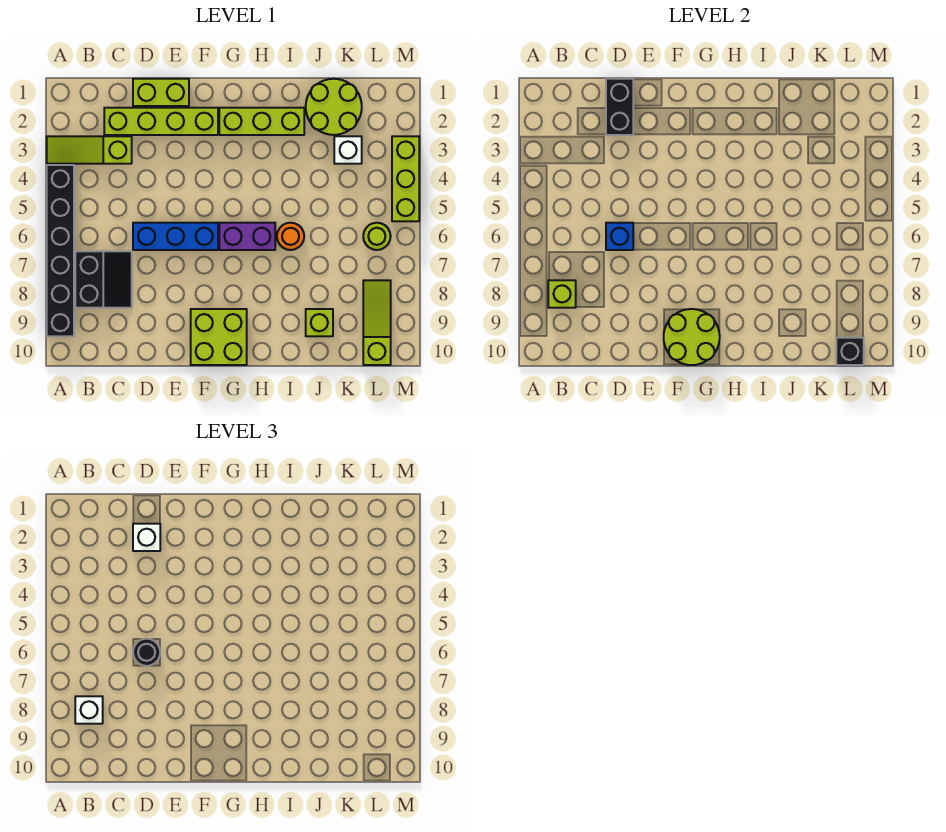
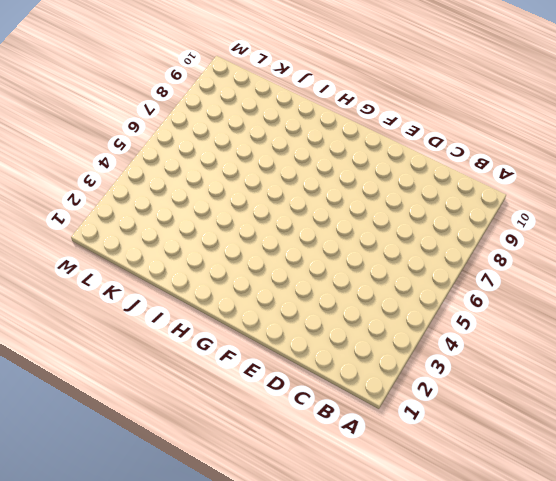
none -> lime slope A3:C3 level 1 top C
none -> black brick A4:A9 level 1
none -> black slope B7:C8 level 1 top B

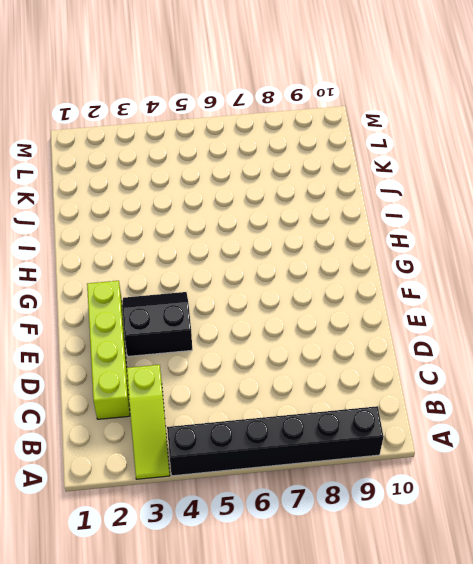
black slope E3:F4 level 1 top E -> black slope B7:C8 level 1 top B
none -> lime brick D1:E1 level 1
none -> blue brick D6:F6 level 1
none -> lime brick F9:G10 level 1

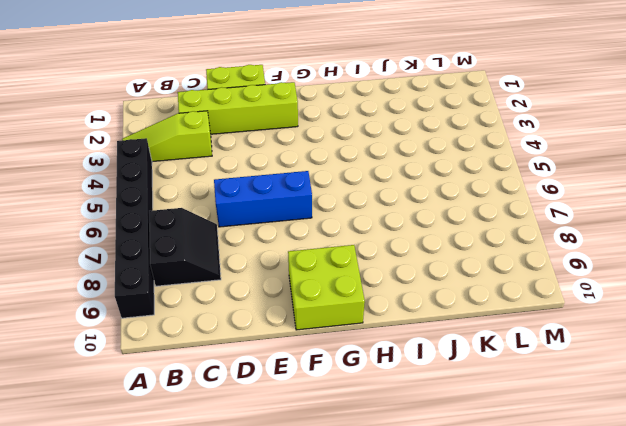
none -> lime brick G2:I2 level 1
none -> purple brick G6:H6 level 1
none -> orange round brick I6 level 1

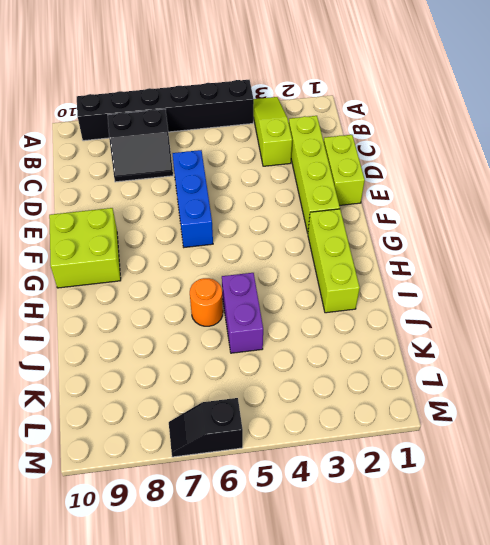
purple brick I5:J5 level 1 -> purple brick G6:H6 level 1
black slope M6:M7 level 1 top 6 -> none
none -> lime round brick J1:K2 level 1
none -> lime brick J9 level 1
none -> white brick K3 level 1

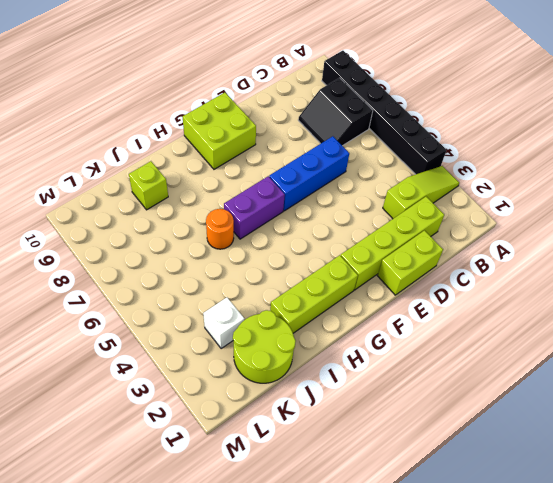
none -> lime round brick L6 level 1
none -> lime slope L8:L10 level 1 top 10
none -> lime brick M3:M5 level 1

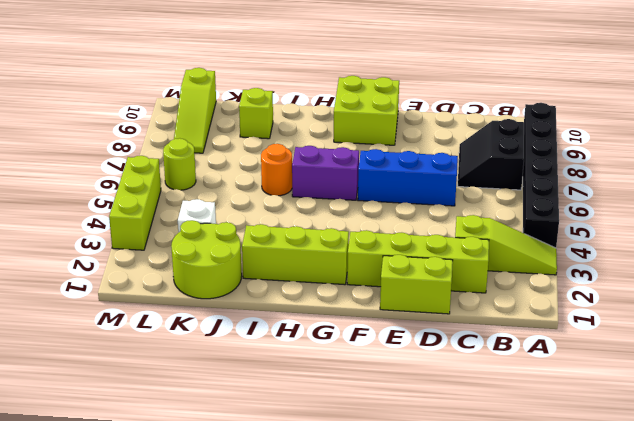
none -> lime brick B8 level 2
none -> black brick D1:D2 level 2
none -> blue brick D6 level 2

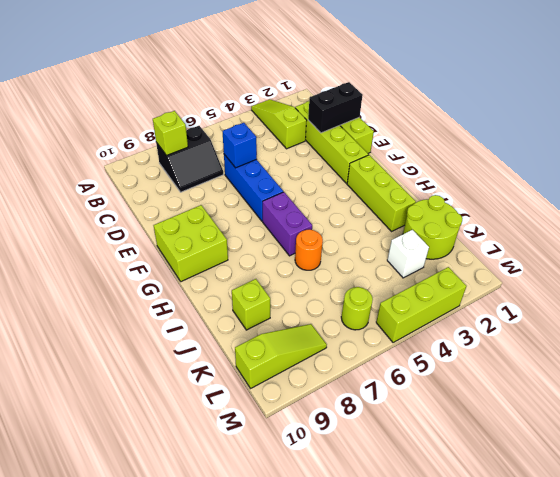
none -> black brick A4:A9 level 1
none -> lime round brick F9:G10 level 2
none -> black brick L10 level 2

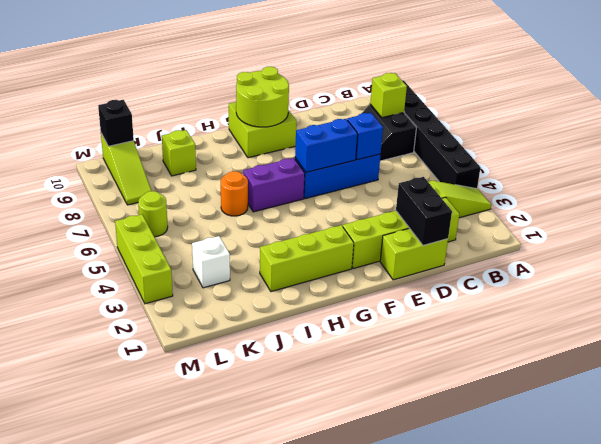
blue brick E6:F6 level 2 -> none
none -> lime round brick J1:K2 level 1
none -> white brick B8 level 3
none -> white brick D2 level 3

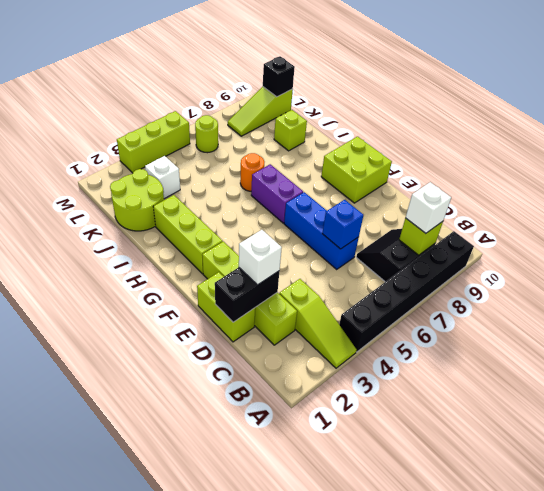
none -> lime round brick F9:G10 level 2
none -> black round brick D6 level 3

